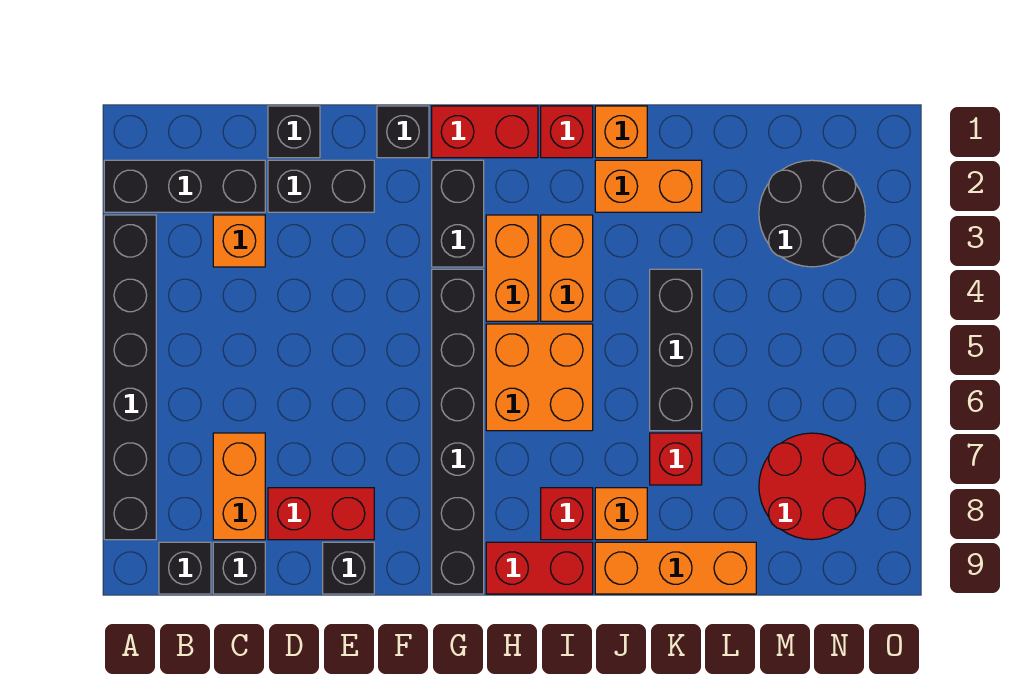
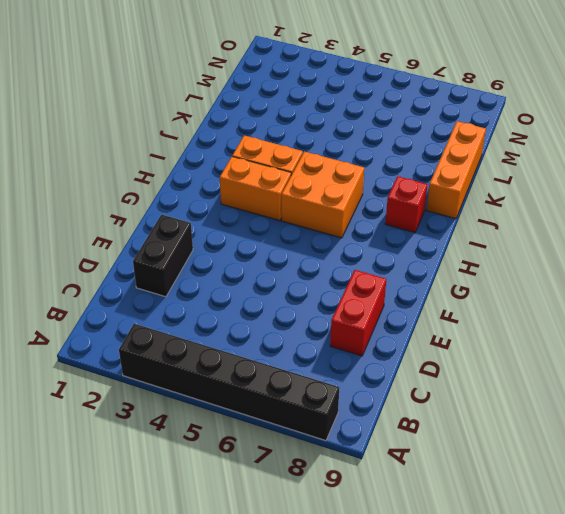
none -> black brick A2:C2 level 1
none -> black brick B9 level 1
none -> orange brick C3 level 1

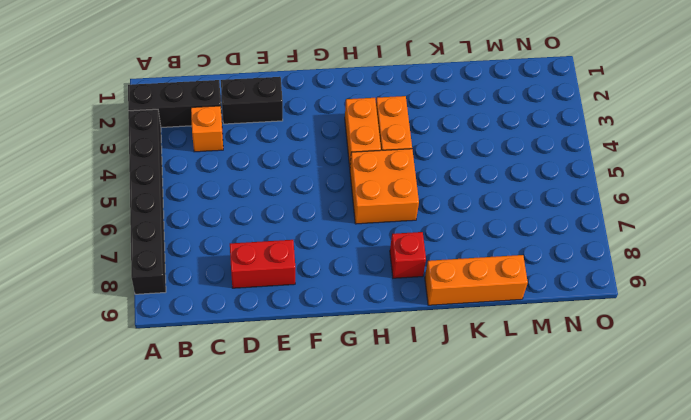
none -> black brick B9 level 1
none -> orange brick C7:C8 level 1
none -> black brick C9 level 1

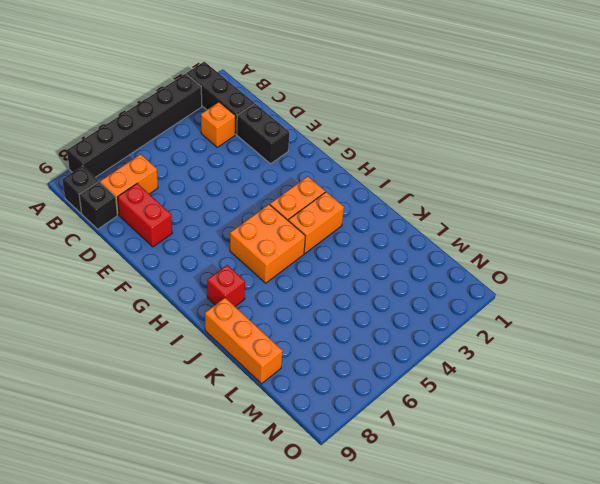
none -> black brick D1 level 1
none -> black brick E9 level 1
none -> black brick F1 level 1

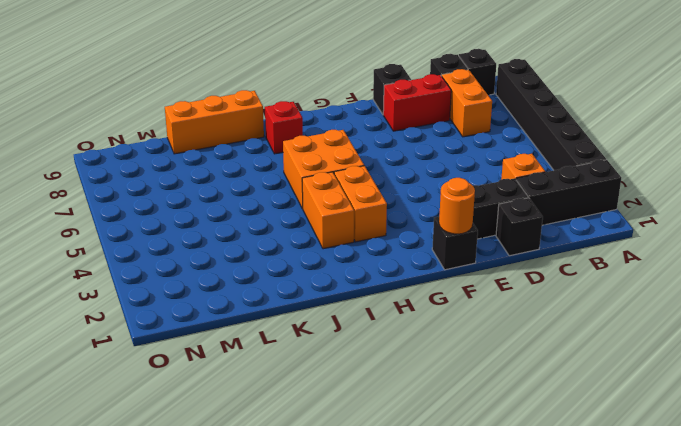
orange round brick F1 level 2 -> none
none -> red brick G1:H1 level 1
none -> black brick G2:G3 level 1
none -> black brick G4:G9 level 1

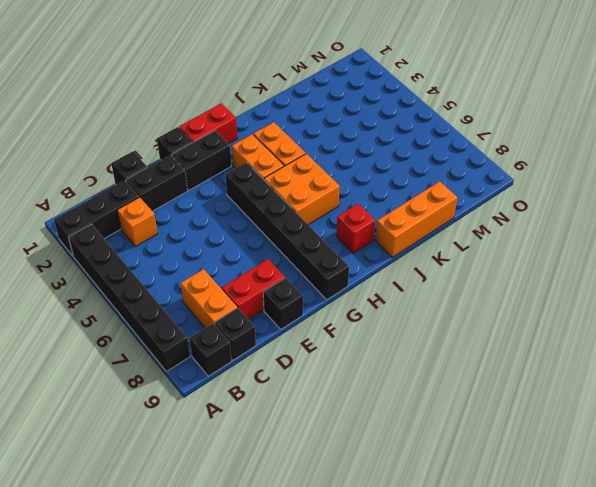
black brick F2:G2 level 1 -> black brick G2:G3 level 1
none -> red brick H9:I9 level 1
none -> red brick I1 level 1
none -> orange brick J1 level 1

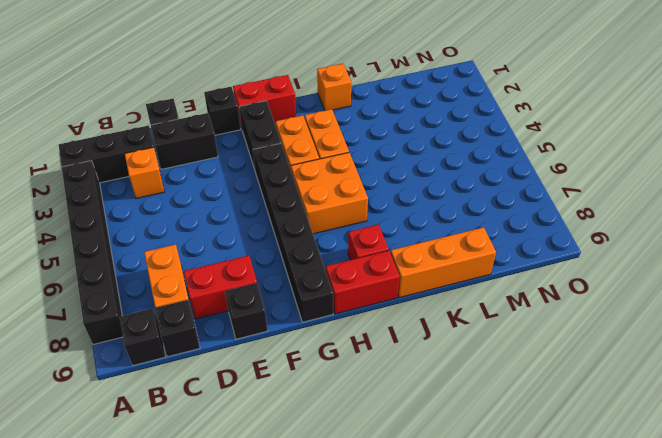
none -> red brick I1 level 1
none -> orange brick J2:K2 level 1
none -> orange brick J8 level 1

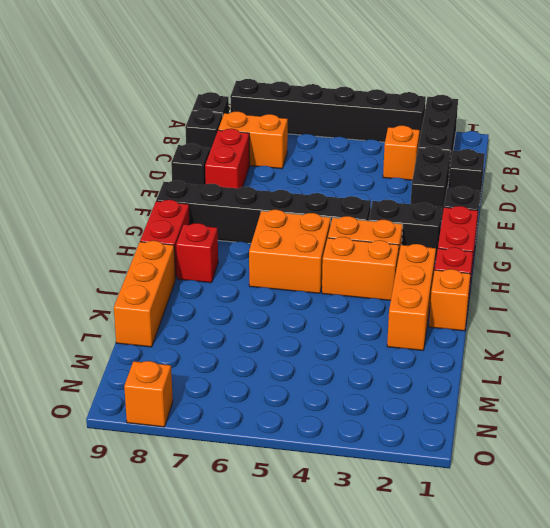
orange brick I2:K2 level 1 -> orange brick J2:K2 level 1
orange brick O8 level 1 -> orange brick J8 level 1
none -> black brick K4:K6 level 1
none -> red brick K7 level 1
none -> black round brick M2:N3 level 1

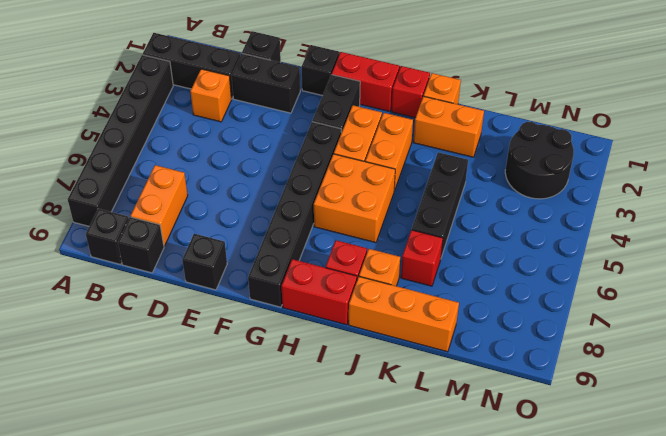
none -> red brick D8:E8 level 1
none -> red round brick M7:N8 level 1

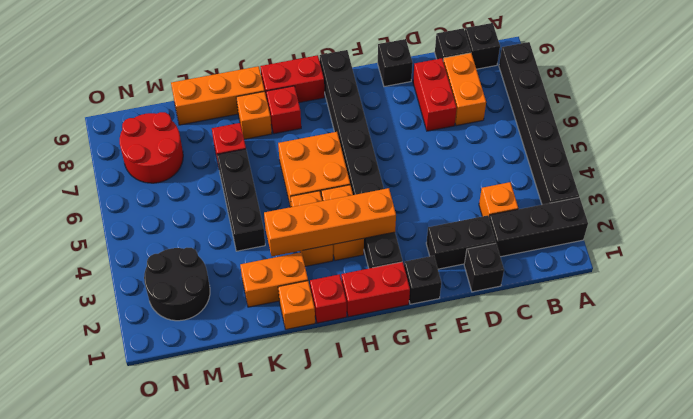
red brick D7:D8 level 1 -> red brick D8:E8 level 1
orange brick G3:J3 level 2 -> none

